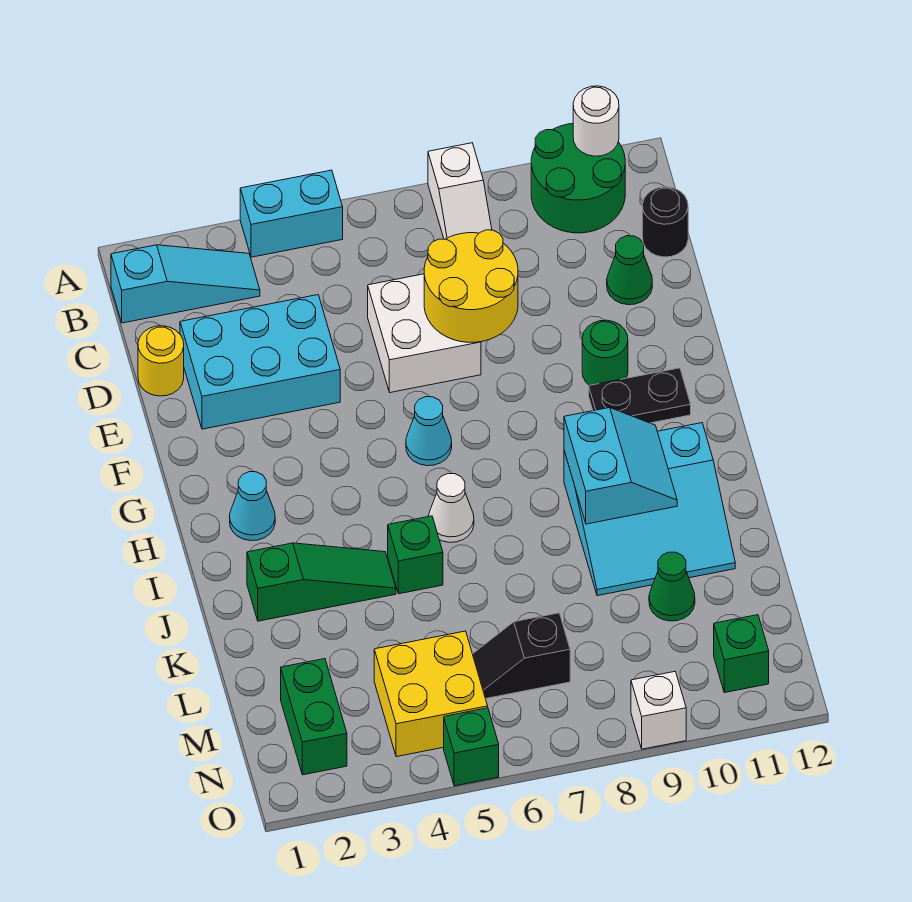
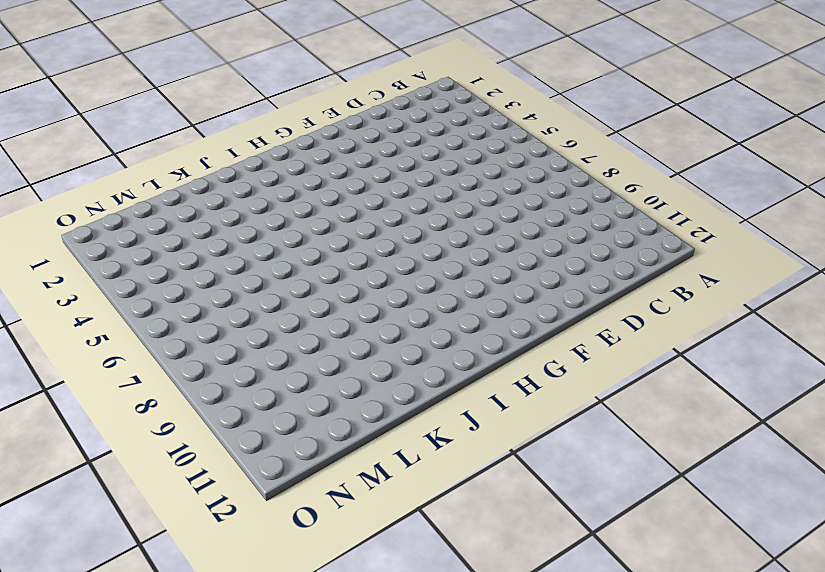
none -> cyan brick A4:A5 level 1
none -> white slope A8:B8 level 1 top A
none -> green round brick A10:B11 level 1

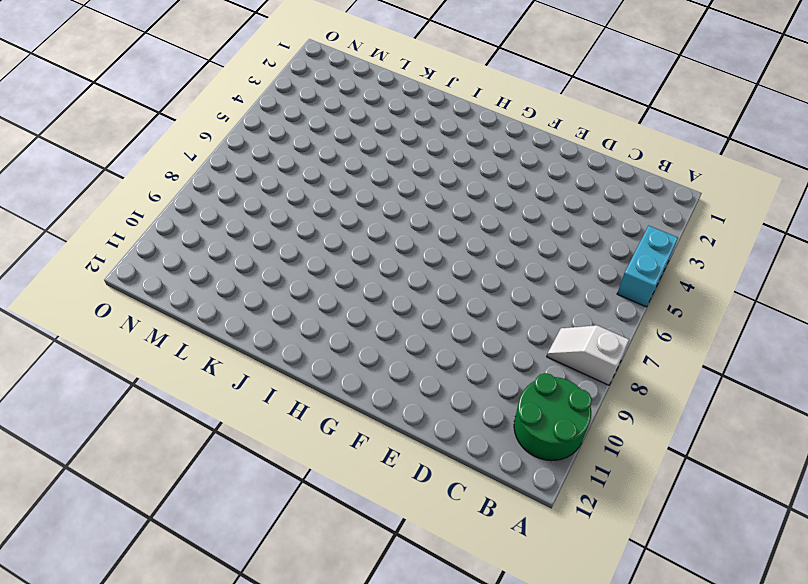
none -> cyan slope B1:B3 level 1 top 1
none -> black round brick C12 level 1
none -> yellow round brick D1 level 1

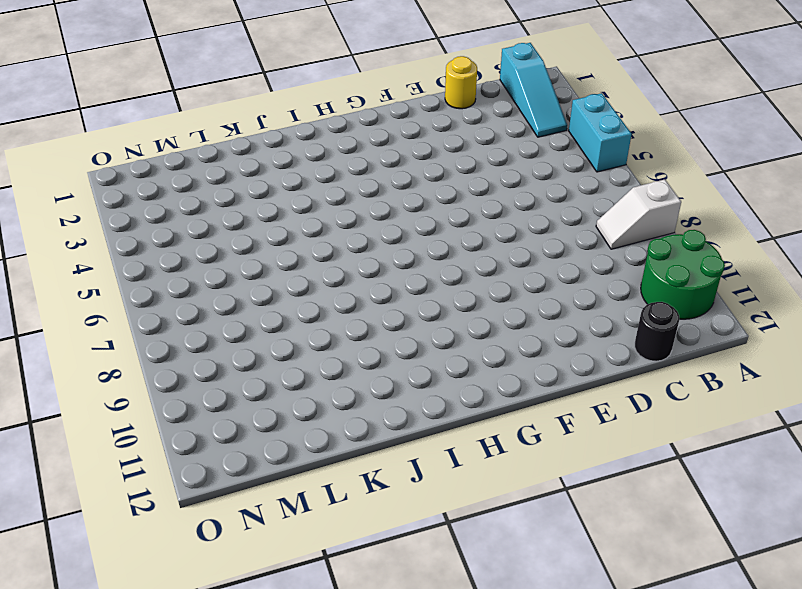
none -> cyan brick D2:E4 level 1
none -> white brick D6:E7 level 1
none -> green cone D11 level 1

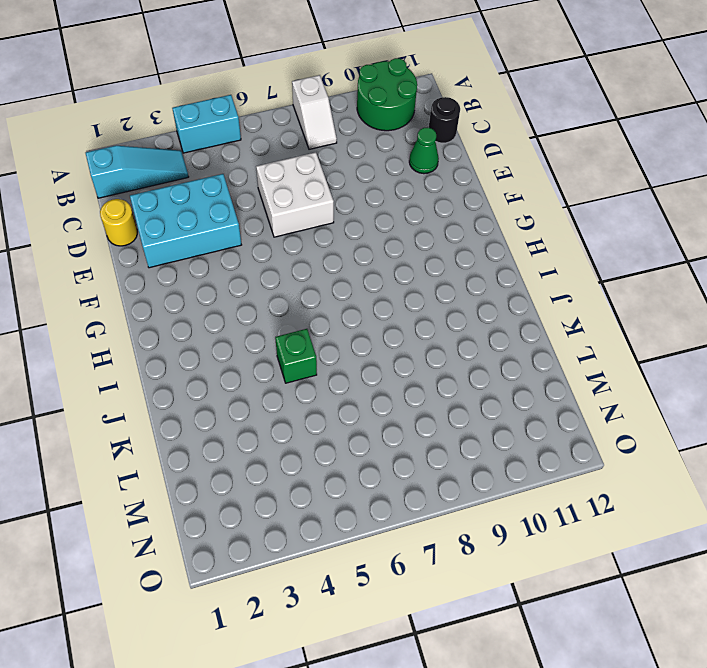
none -> green round brick F10 level 1
none -> cyan cone G6 level 1
none -> black plate G10:G11 level 1

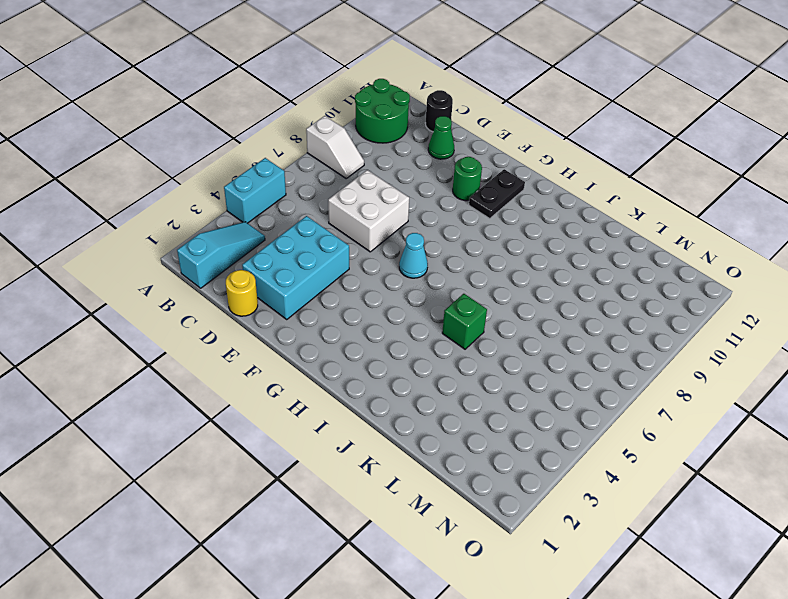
none -> cyan cone H2 level 1
none -> white cone I6 level 1
none -> cyan slope I9:K11 level 1 top I

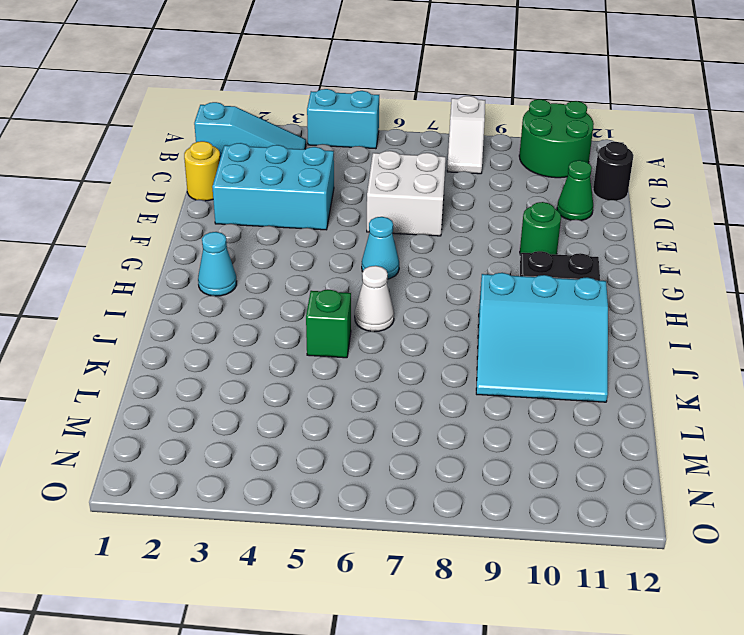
none -> green slope J2:J4 level 1 top 2
none -> green cone L10 level 1
none -> green brick M2:N2 level 1

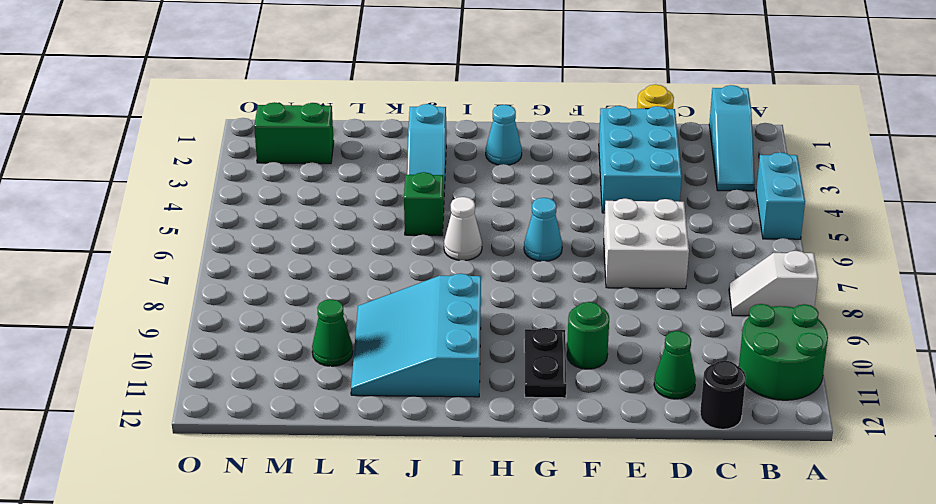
cyan slope J2:J4 level 1 top 2 -> green slope J2:J4 level 1 top 2
none -> yellow brick M4:N5 level 1
none -> black slope M6:M7 level 1 top 7
none -> green brick N11 level 1

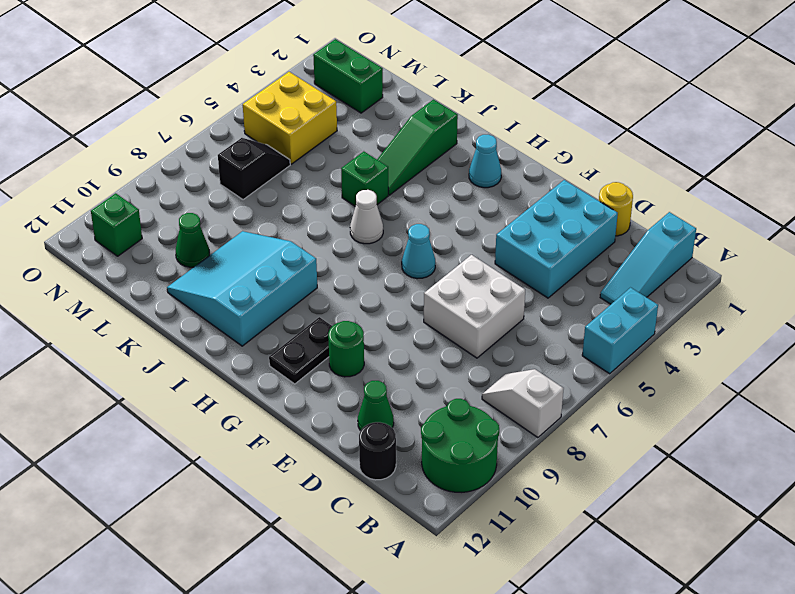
none -> green brick O5 level 1
none -> white brick O9 level 1
none -> white round brick A11 level 2

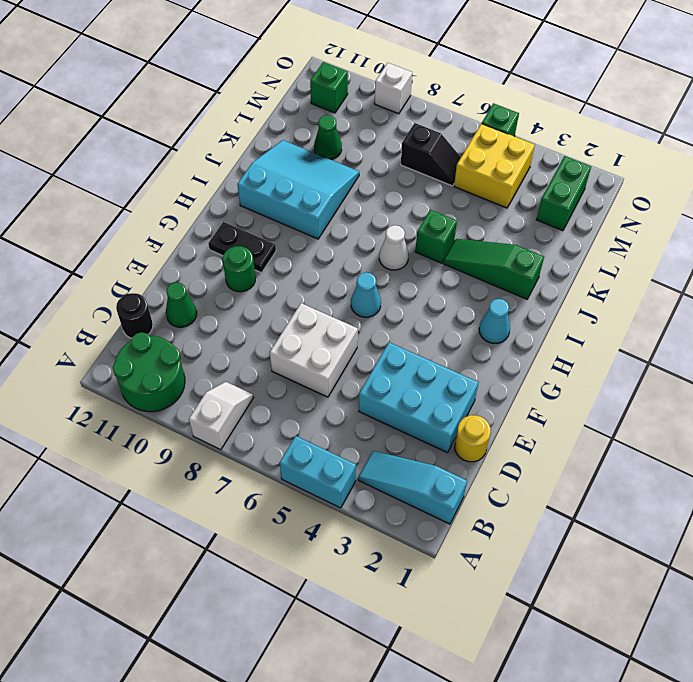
none -> white round brick A11 level 2
none -> yellow round brick D7:E8 level 2
none -> cyan slope I9:J10 level 2 top 9

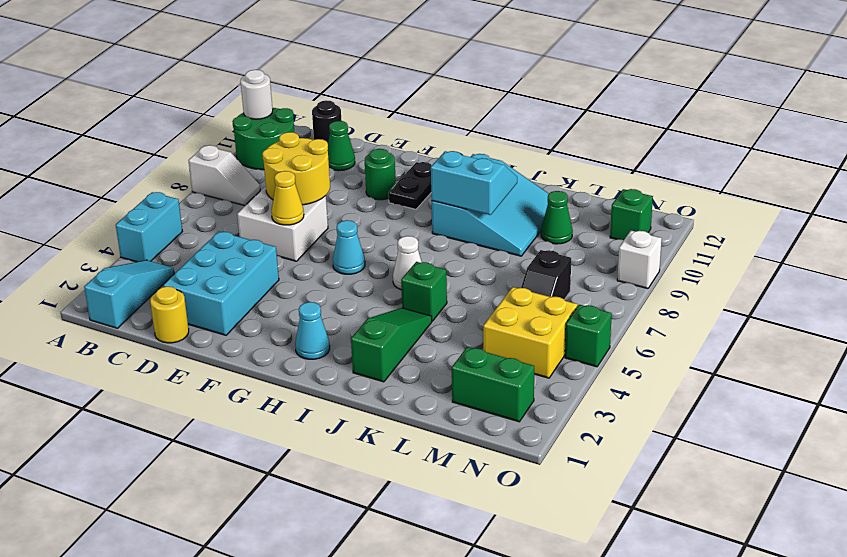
yellow cone E6 level 2 -> none

